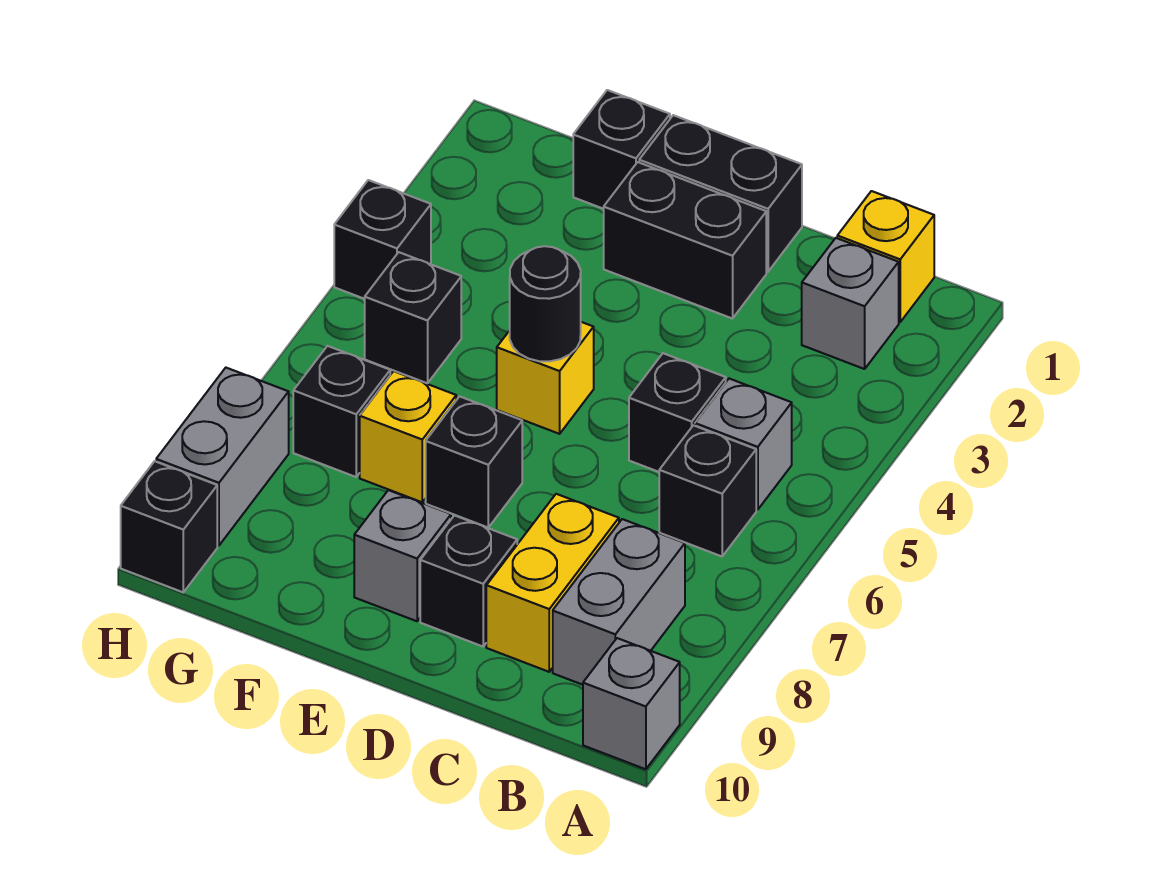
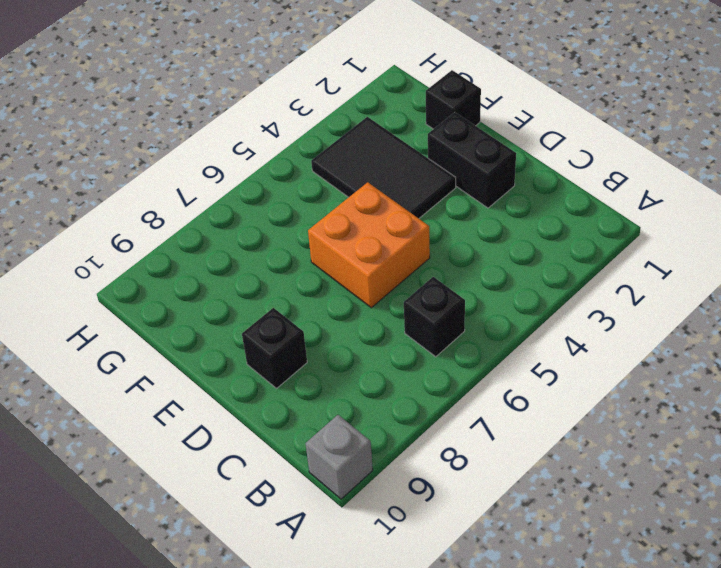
orange brick D5:E6 level 1 -> yellow brick E5 level 1
black tile E3:G4 level 1 -> none
none -> yellow brick B1 level 1
none -> grey brick B2 level 1
none -> grey brick B5 level 1

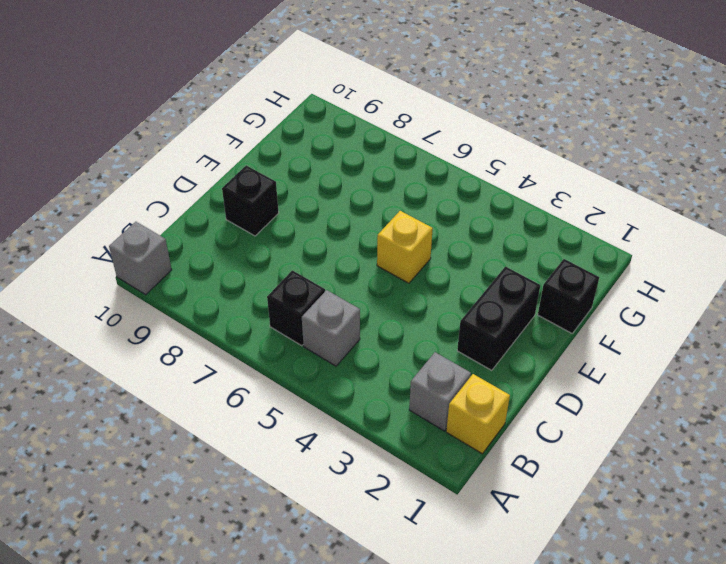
none -> grey brick B8:B9 level 1
none -> black brick C5 level 1
none -> yellow brick C8:C9 level 1

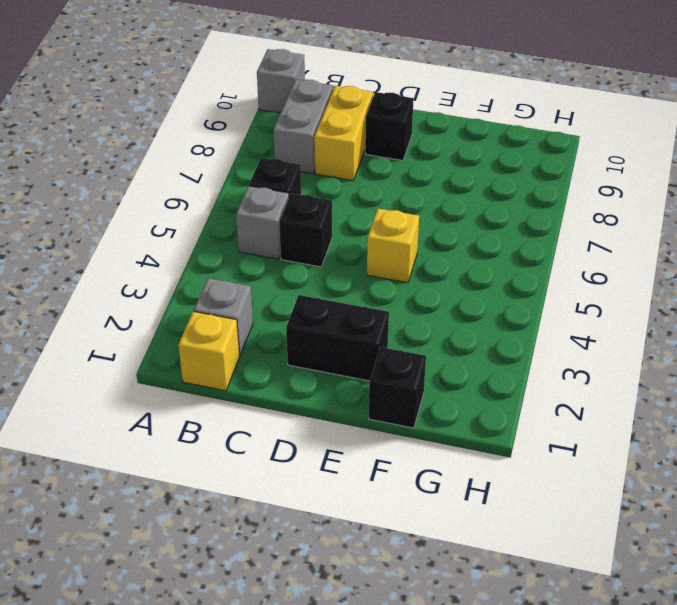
none -> black brick D1:E1 level 1
none -> black brick E7 level 1
none -> grey brick E9 level 1

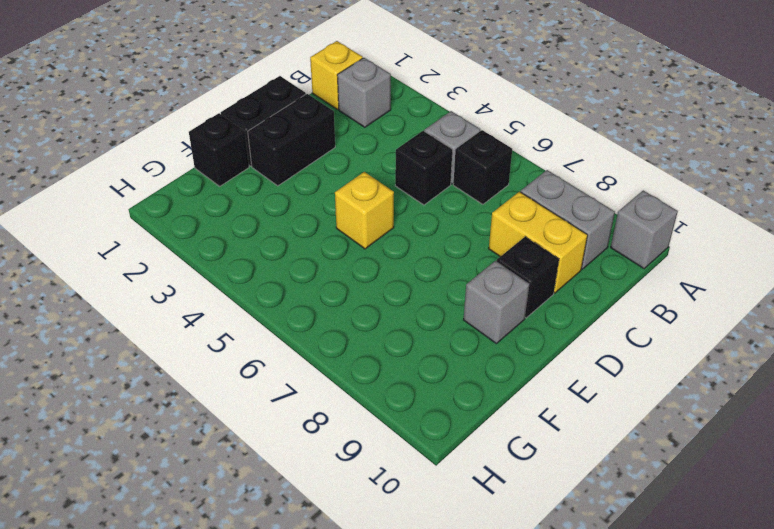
none -> black brick E7 level 1
none -> yellow brick F7 level 1
none -> black brick G5 level 1

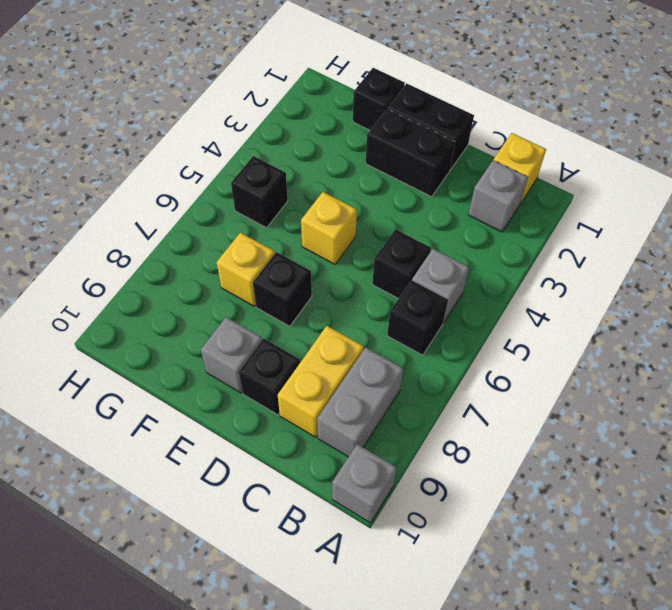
none -> black brick G7 level 1
none -> black brick H4 level 1
none -> grey brick H8:H9 level 1

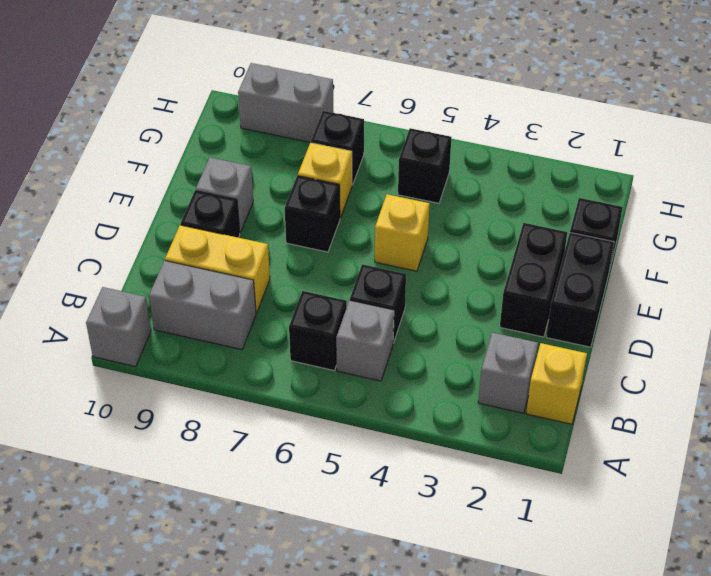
none -> black brick H4 level 1
none -> black brick H10 level 1
none -> black round brick E5 level 2

